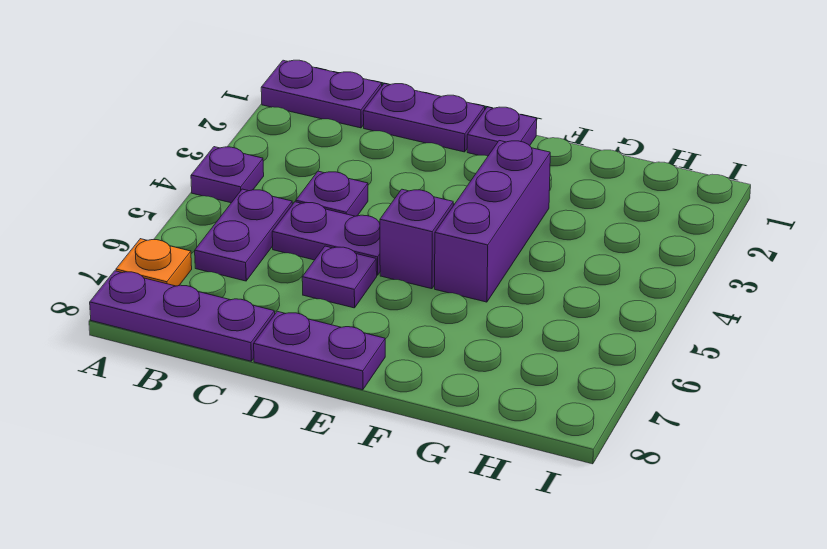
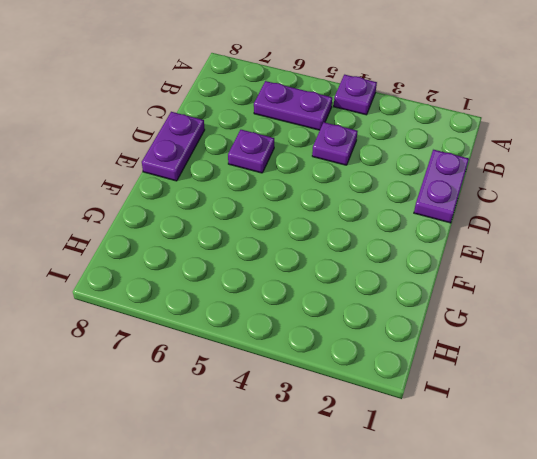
none -> purple plate A1:B1 level 1
none -> orange plate A7 level 1
none -> purple plate A8:C8 level 1

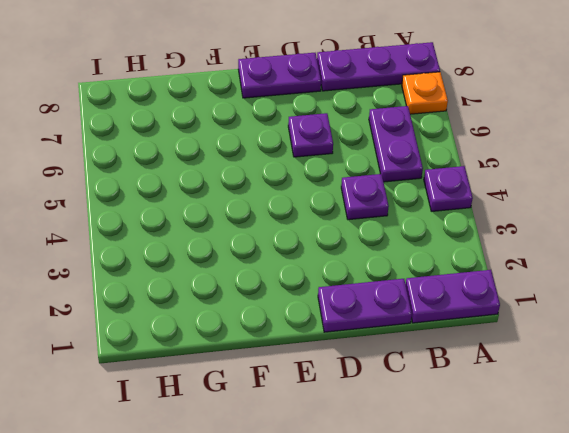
none -> purple plate C5:D5 level 1
none -> purple plate E1 level 1
none -> purple brick E5 level 1

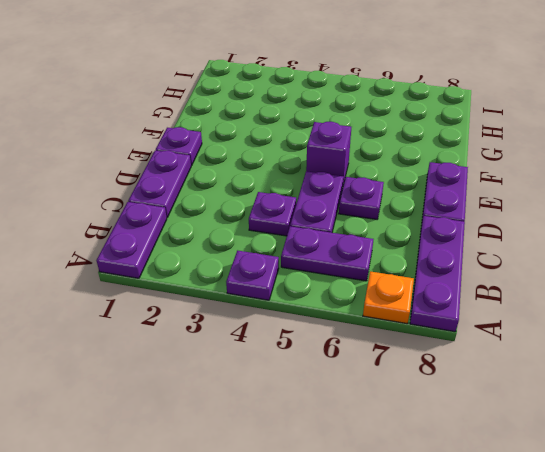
none -> purple brick F3:F5 level 1

